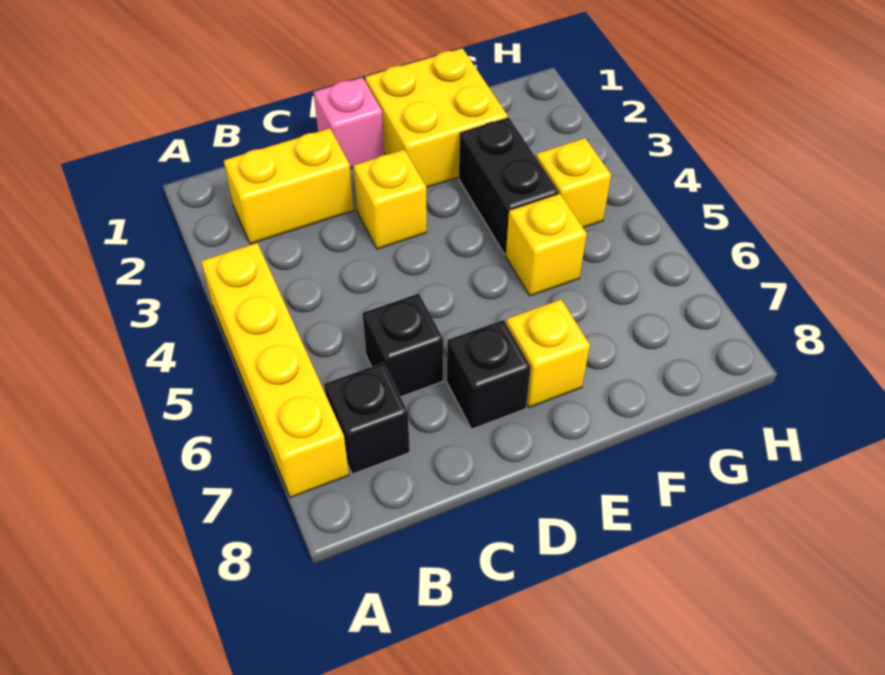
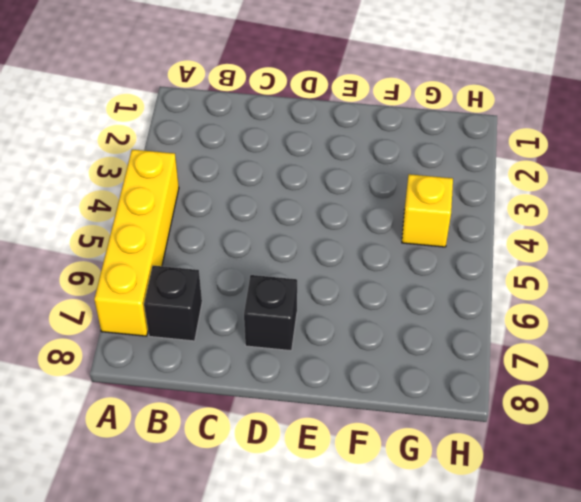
none -> yellow brick B2:C2 level 1
none -> black brick C6 level 1
none -> pink brick D1 level 1

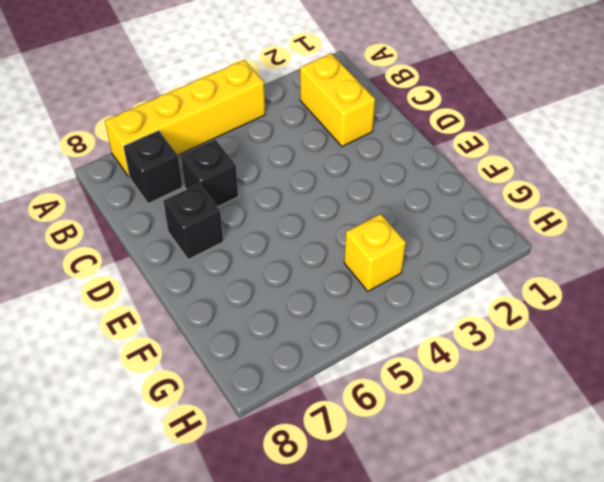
none -> pink brick D1 level 1
none -> yellow brick D3 level 1
none -> yellow brick E1:F2 level 1

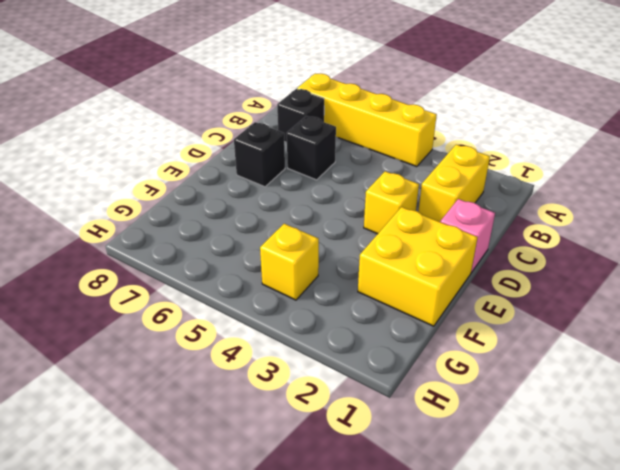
none -> yellow brick E7 level 1
none -> black brick F3:F4 level 1
none -> yellow brick F5 level 1

